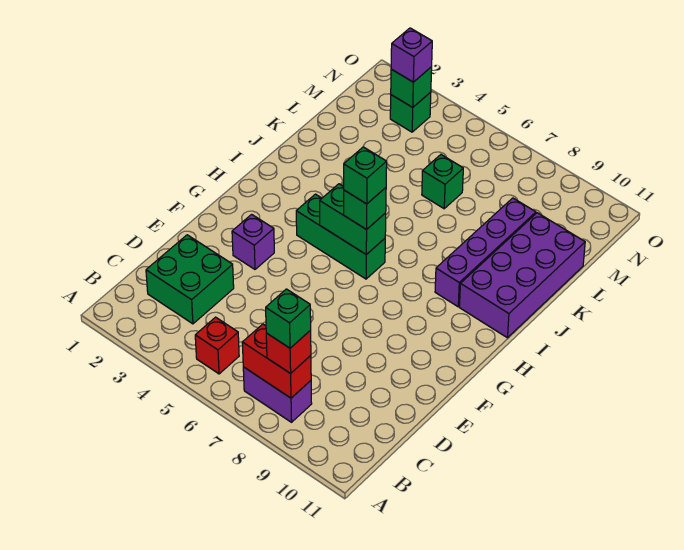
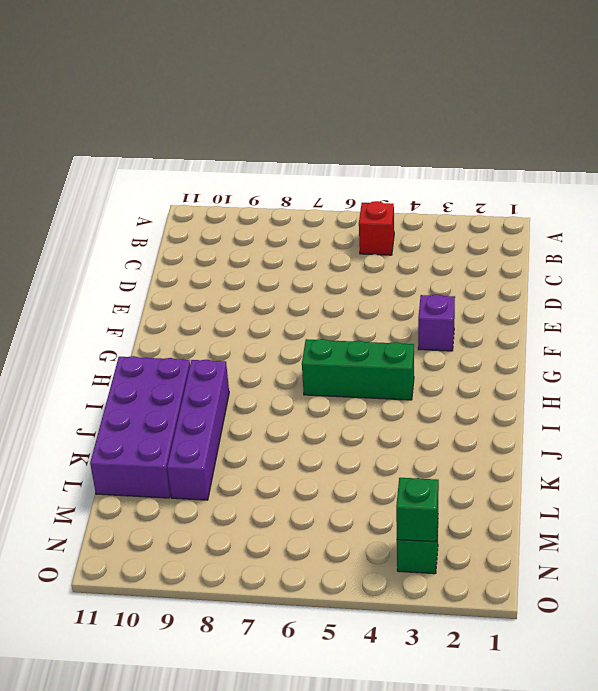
none -> purple brick B7:B8 level 1
none -> green brick C2:D3 level 1
none -> green brick L6 level 1

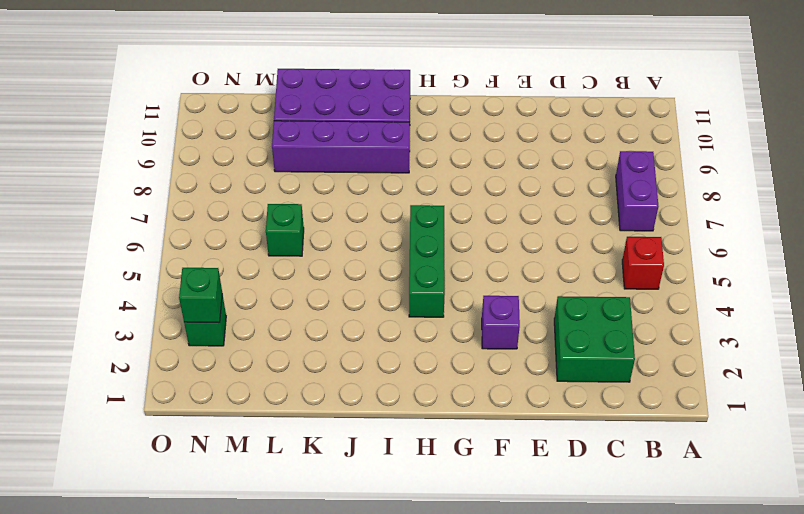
none -> red brick B7:B8 level 2
none -> green brick H5:H6 level 2
none -> red brick B8 level 3

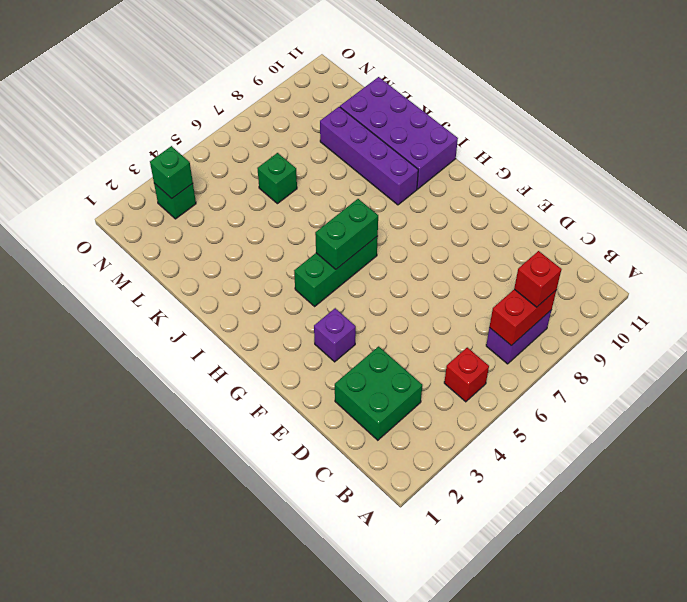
none -> green brick H6 level 3
none -> purple brick N3 level 3
none -> green brick B8 level 4

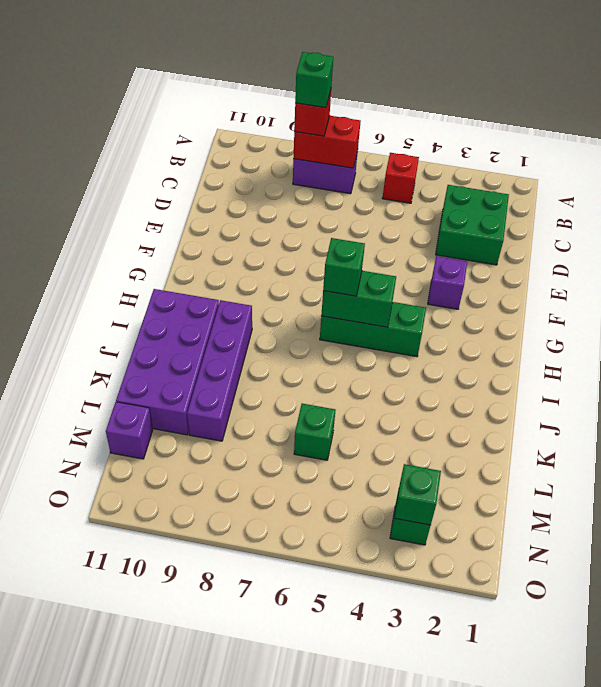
purple brick M11 level 1 -> purple brick N3 level 3
none -> green brick H6 level 4

